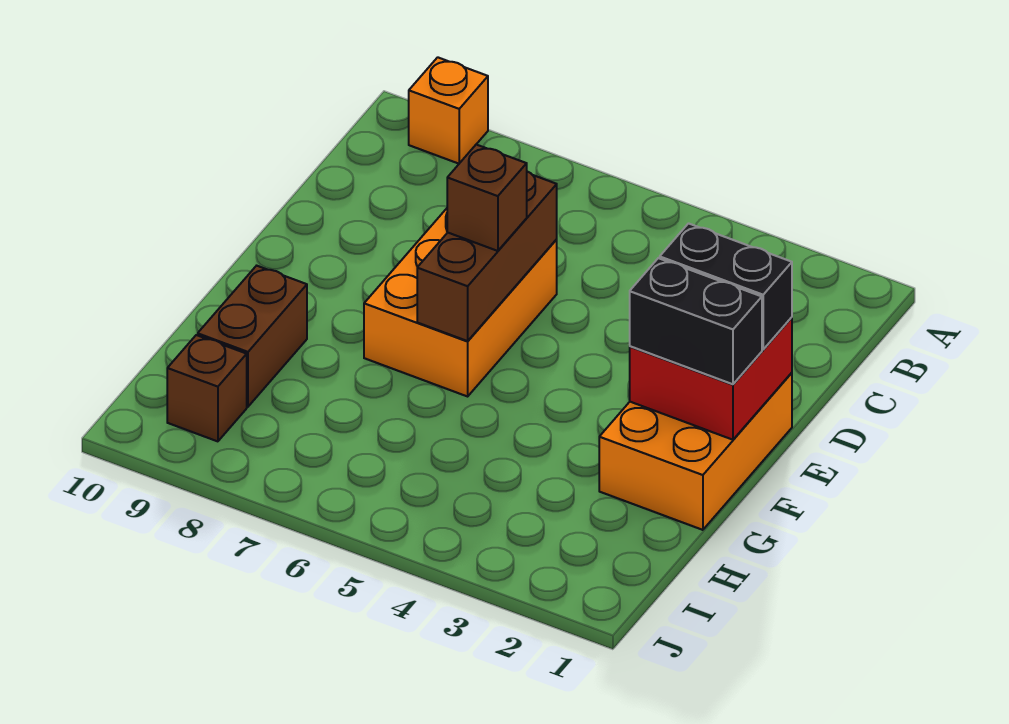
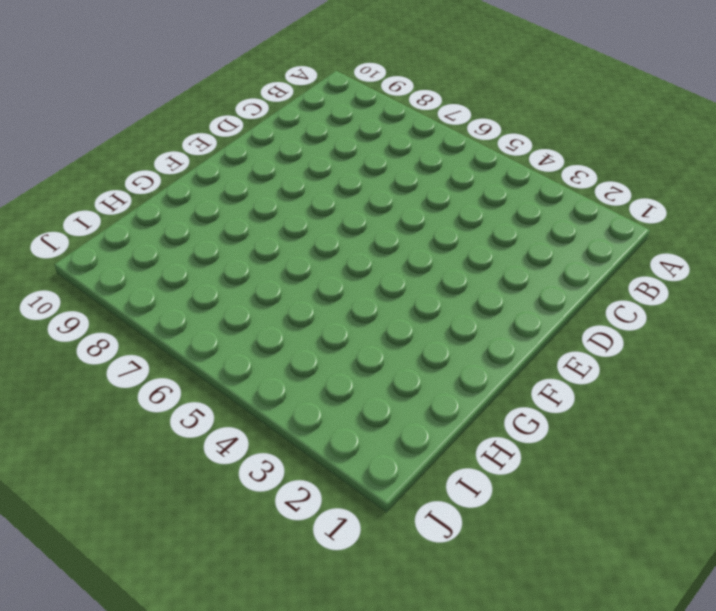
none -> orange brick A9 level 1
none -> orange brick D6:F7 level 1

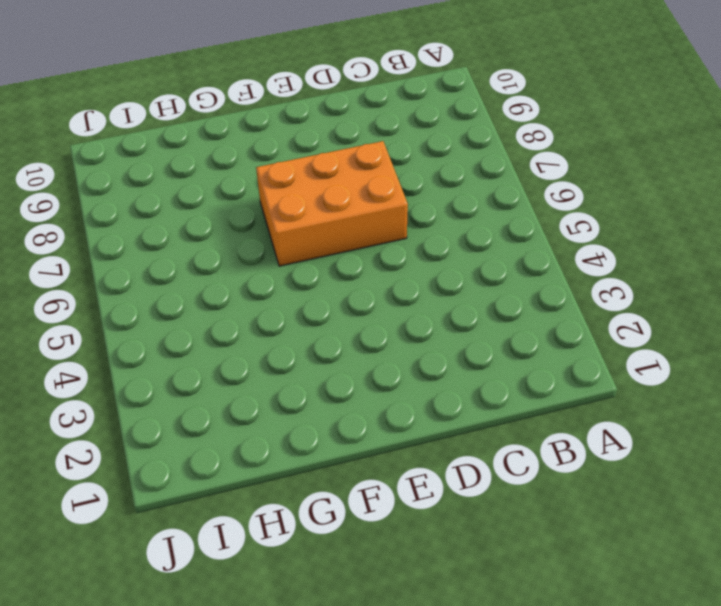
none -> orange brick A9 level 1
none -> orange brick E1:G2 level 1

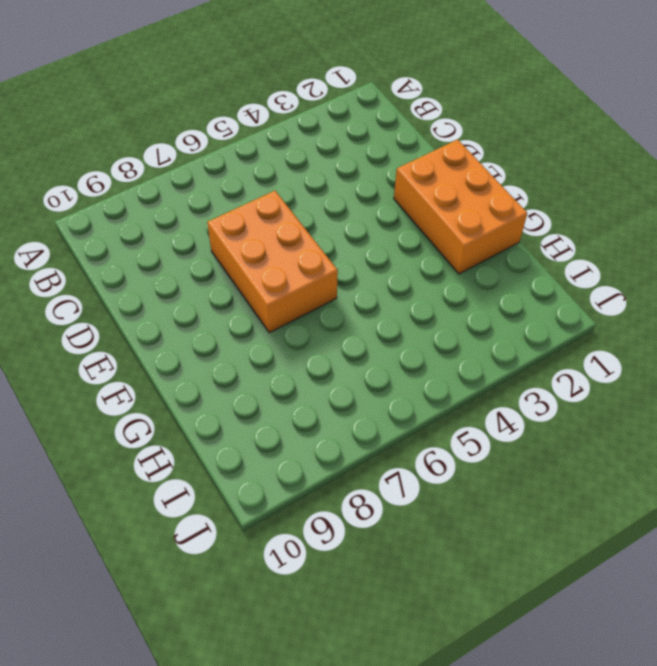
none -> orange brick A9 level 1
none -> brown brick G9:H9 level 1

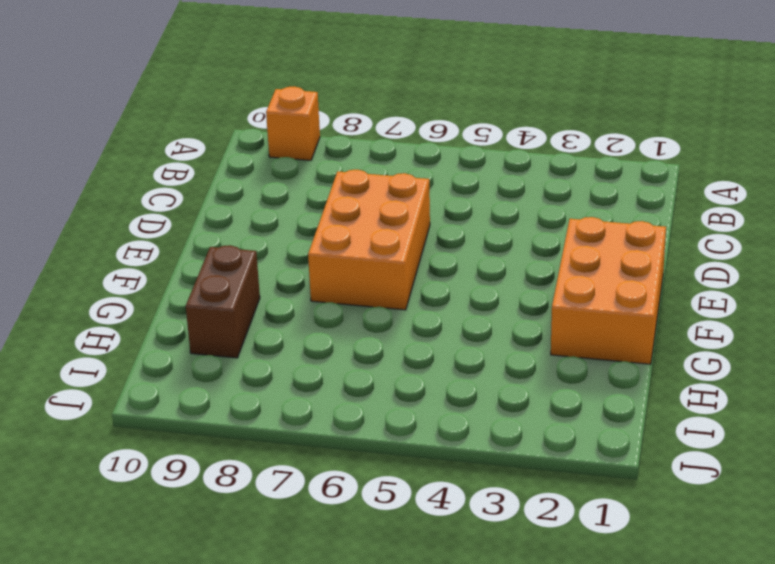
none -> brown brick I9 level 1
none -> brown brick D6:F6 level 2

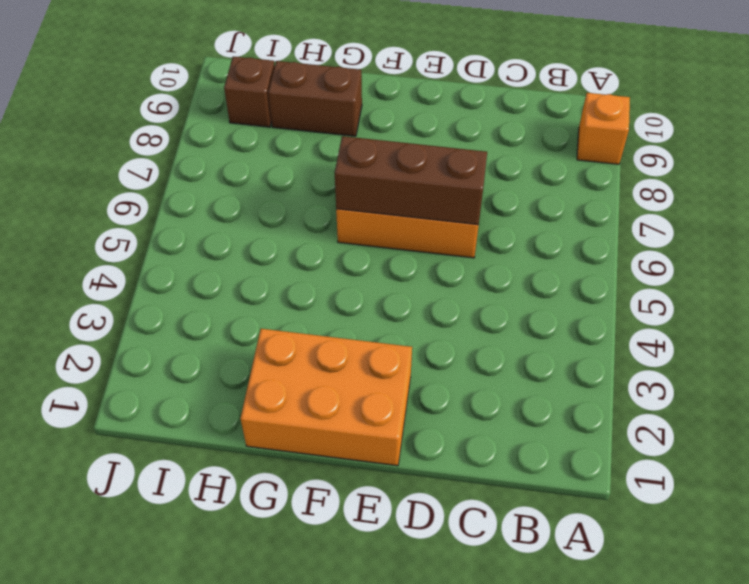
none -> red brick E1:F2 level 2
none -> black brick E1:E2 level 3

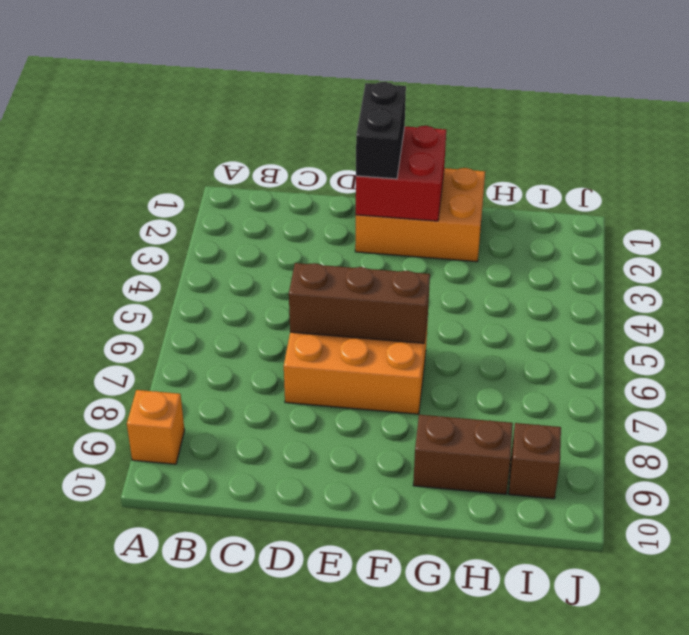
none -> brown brick E6 level 3
none -> black brick F1:F2 level 3

